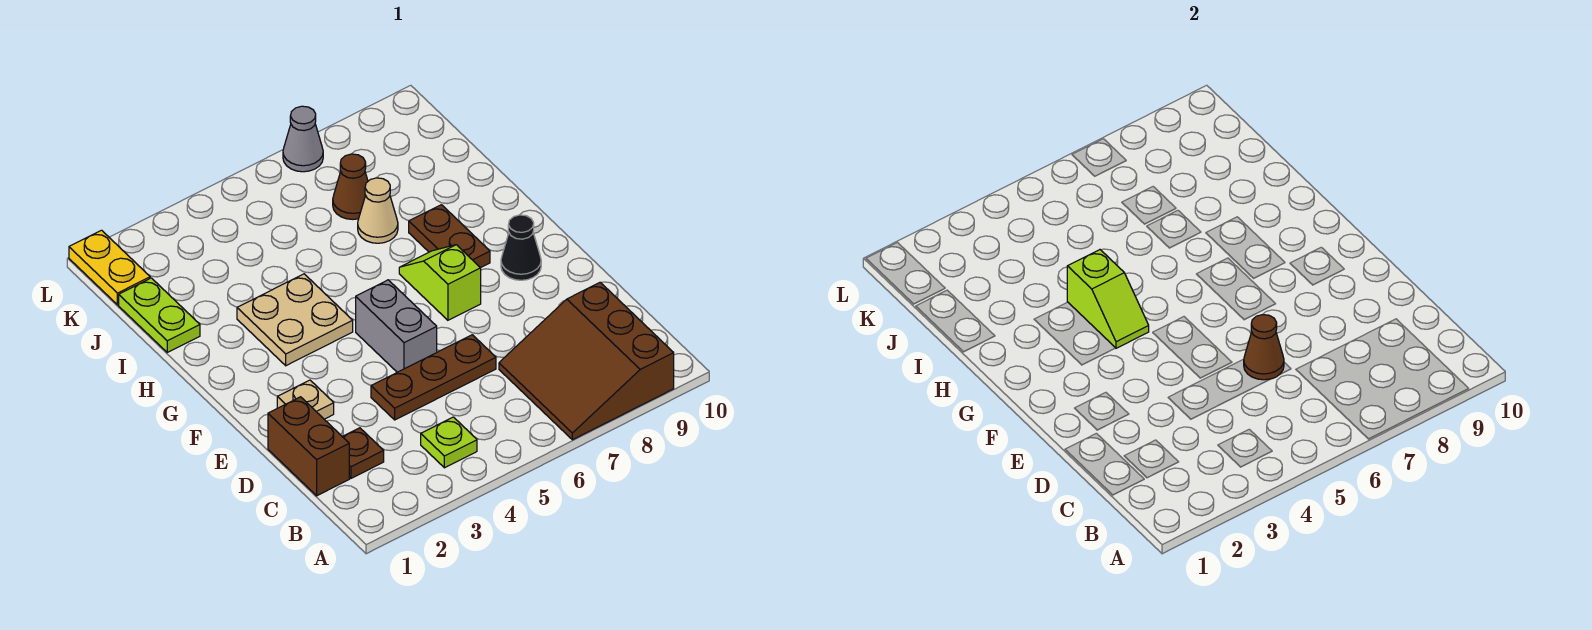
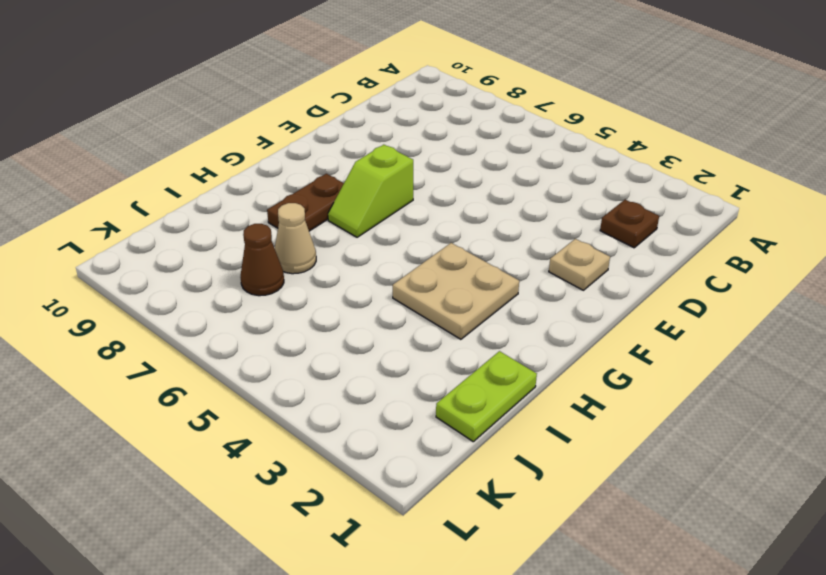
none -> brown slope A7:C9 level 1 top 9
none -> lime plate B4 level 1
none -> brown brick C1:D1 level 1

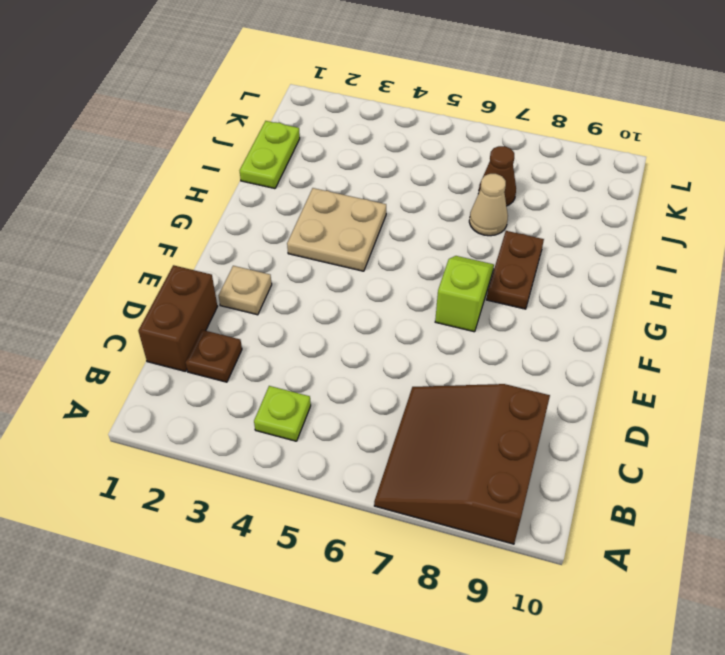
none -> brown plate D4:D6 level 1
none -> grey brick E5:F5 level 1
none -> black cone F9 level 1

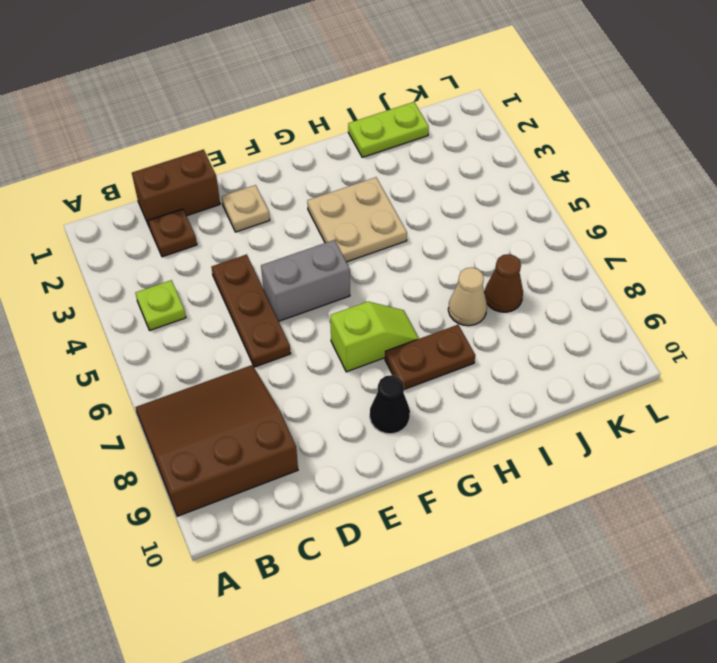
none -> yellow plate K1:L1 level 1
none -> grey cone L7 level 1
none -> brown cone D6 level 2

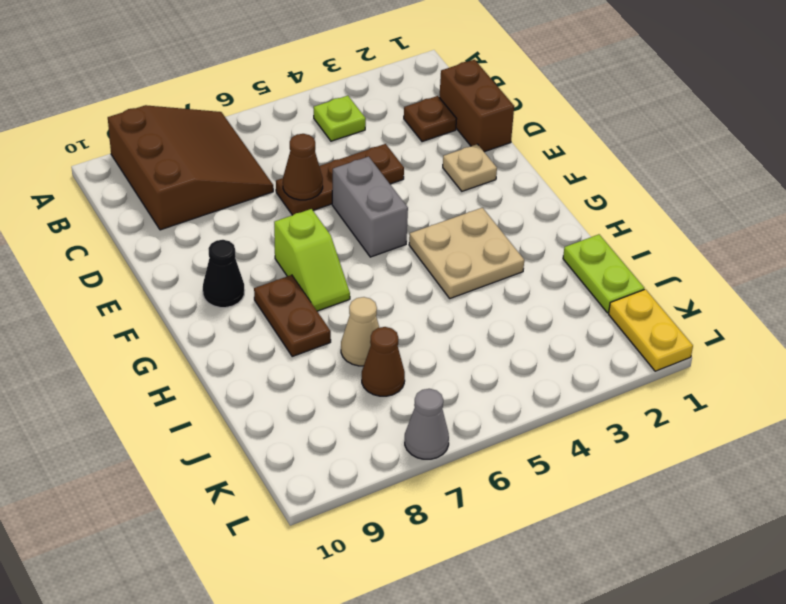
none -> lime slope G4:H4 level 2 top H

